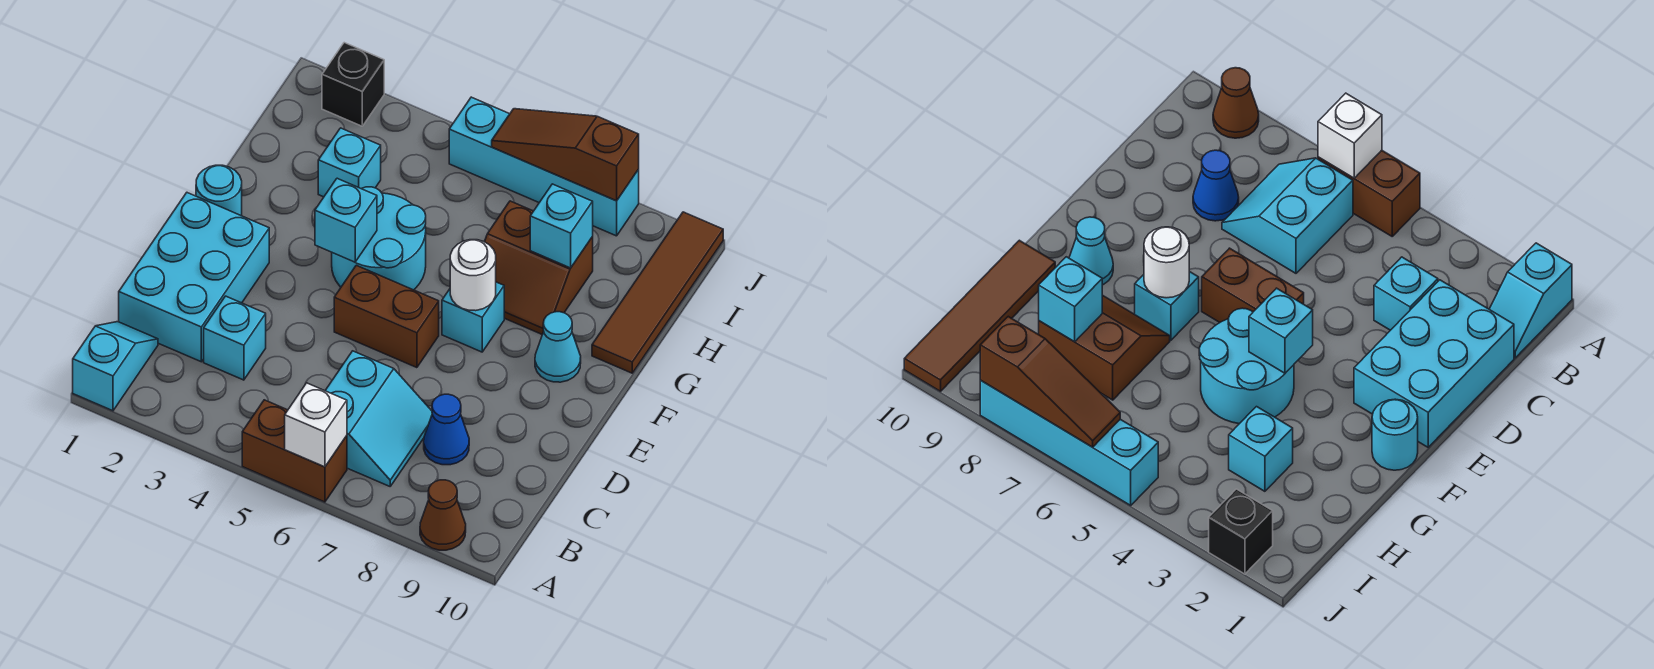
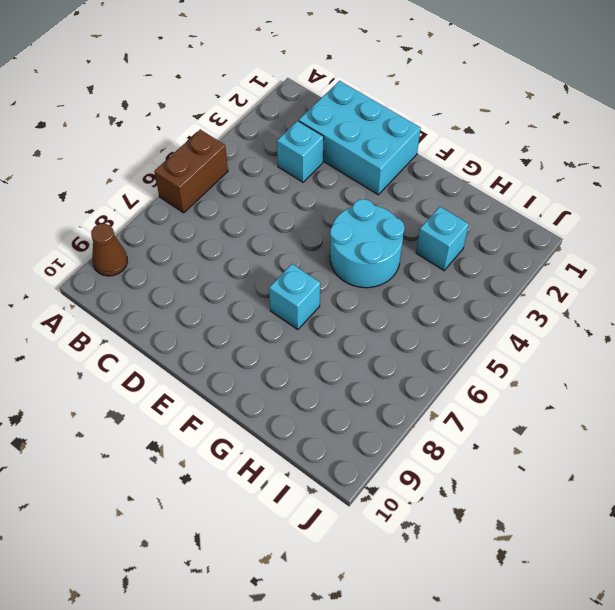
none -> cyan slope A1:B1 level 1 top A
none -> cyan slope B6:C7 level 1 top 6
none -> blue cone C8 level 1

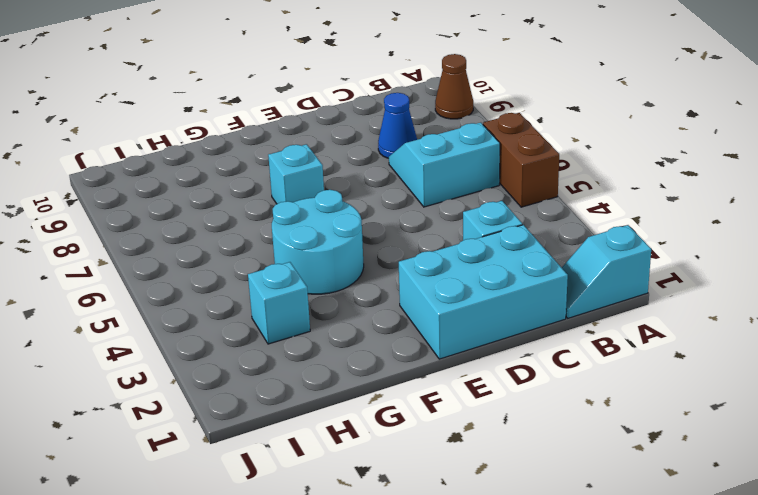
none -> brown brick E5:E6 level 1
none -> cyan round brick F1 level 1
none -> cyan cone F9 level 1

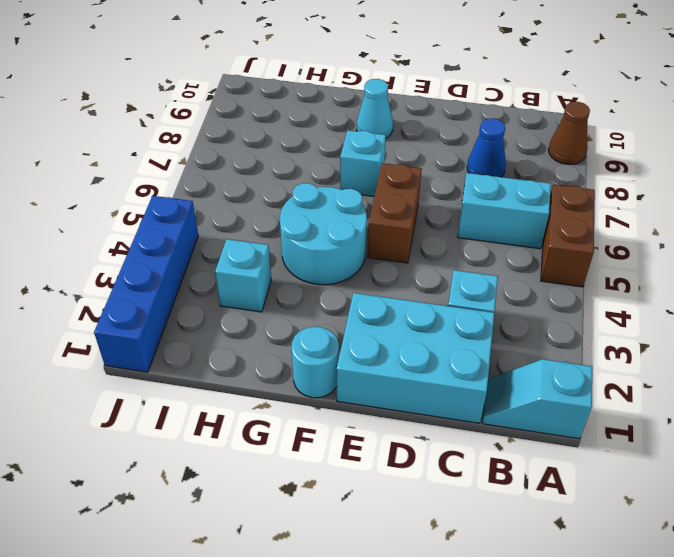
blue brick J1:J4 level 1 -> black brick J2 level 1
none -> brown slope G7:H8 level 1 top H
none -> brown tile G10:J10 level 1
none -> cyan brick J5:J8 level 1

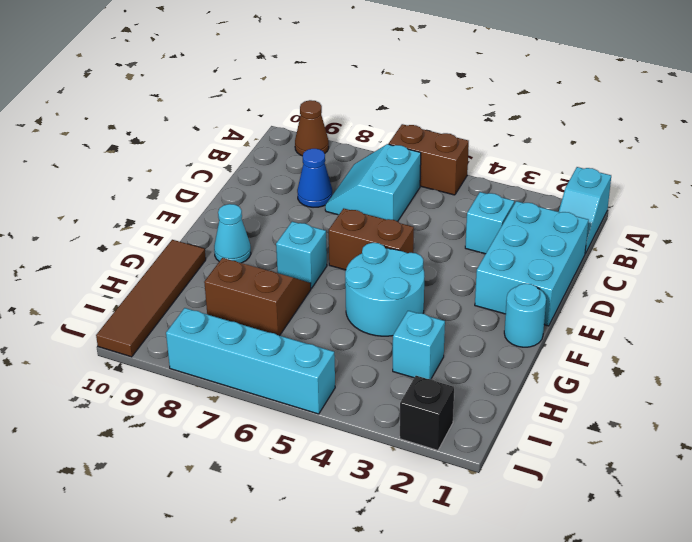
none -> white brick A6 level 2
none -> cyan brick F4 level 2
none -> white round brick F7 level 2

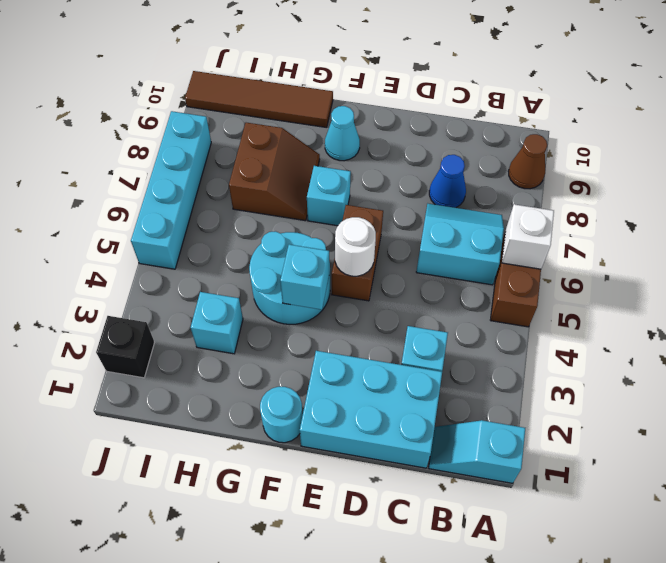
white round brick E5 level 2 -> white round brick F7 level 2
none -> cyan brick H8 level 2
none -> brown slope J6:J8 level 2 top 8

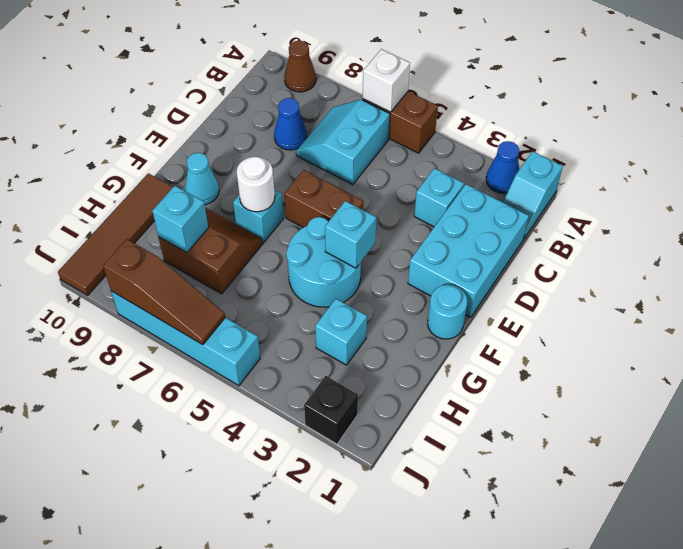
blue cone A2 level 1 -> none

